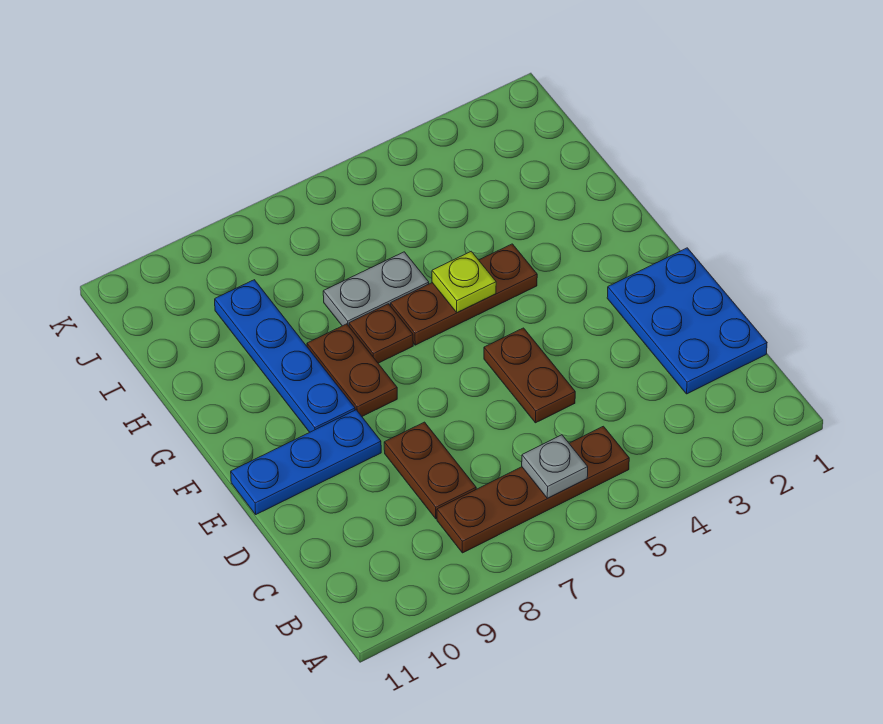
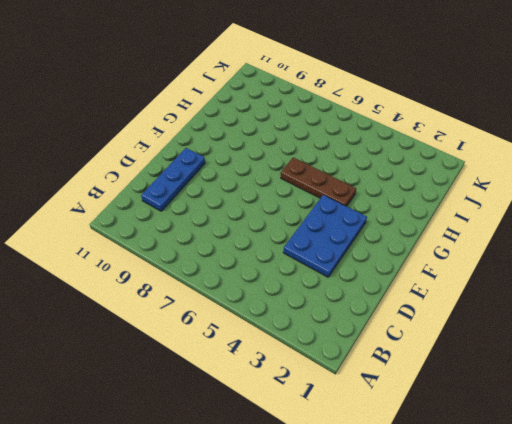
blue plate C10:E10 level 1 -> blue plate E9:E11 level 1
blue plate D3:F4 level 1 -> blue plate C1:E2 level 1
none -> brown plate B5:B8 level 1
none -> brown plate C8:D8 level 1
none -> brown plate D5:E5 level 1

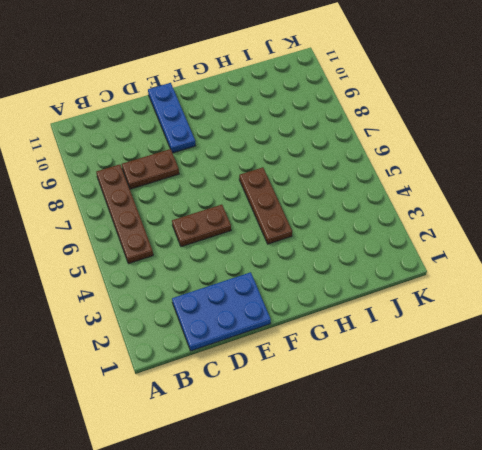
none -> brown plate F8:G8 level 1
none -> blue plate F9:I9 level 1
none -> brown plate G7 level 1

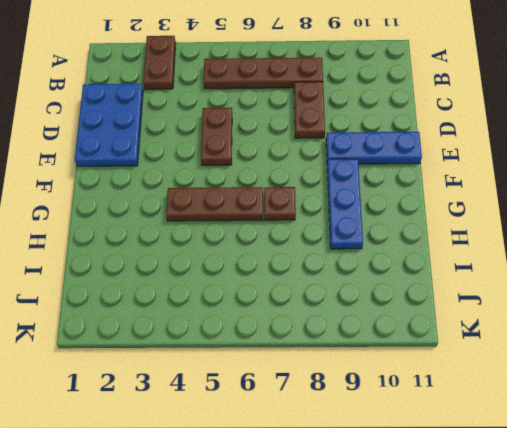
brown plate A3:B3 level 1 -> brown plate F8:G8 level 1
blue plate F9:H9 level 1 -> blue plate F9:I9 level 1
none -> grey plate H6:H7 level 1
none -> grey plate B6 level 2
none -> lime plate G5 level 2

